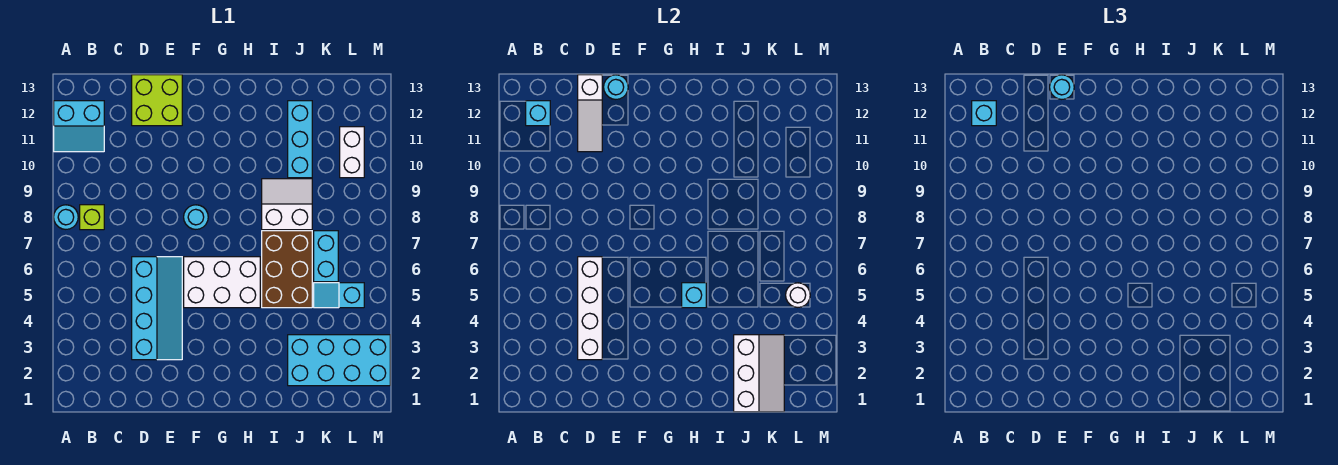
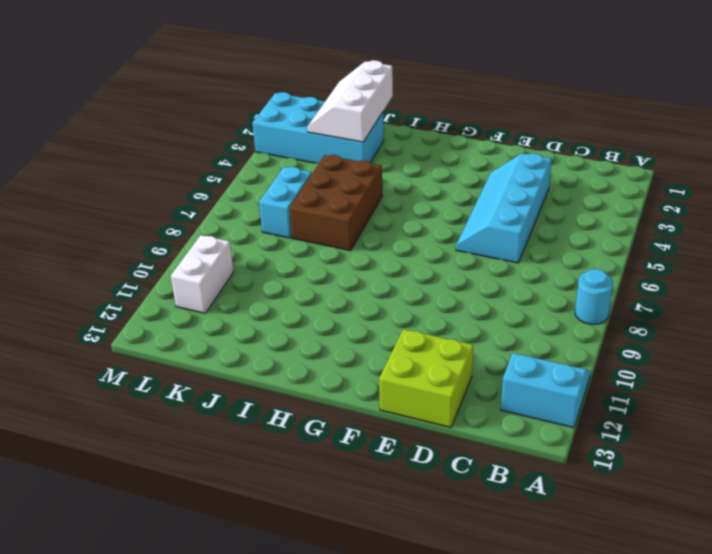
none -> lime brick B8 level 1
none -> white brick F5:H6 level 1
none -> cyan round brick F8 level 1

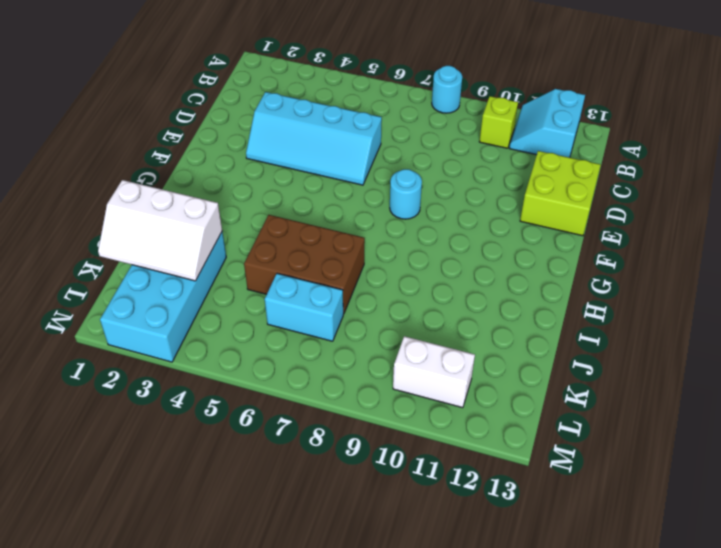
lime brick B10 level 1 -> lime brick B8 level 1
none -> white brick F5:H6 level 1
none -> white slope I8:J9 level 1 top 8
none -> cyan brick J10:J12 level 1

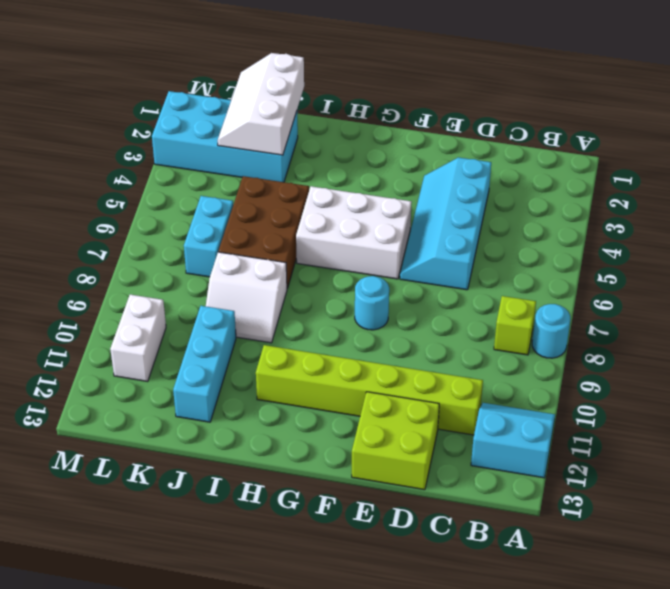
lime brick C11:H11 level 1 -> none
none -> cyan slope K5:L5 level 1 top L
none -> cyan brick B12 level 2
none -> white brick D3:D6 level 2

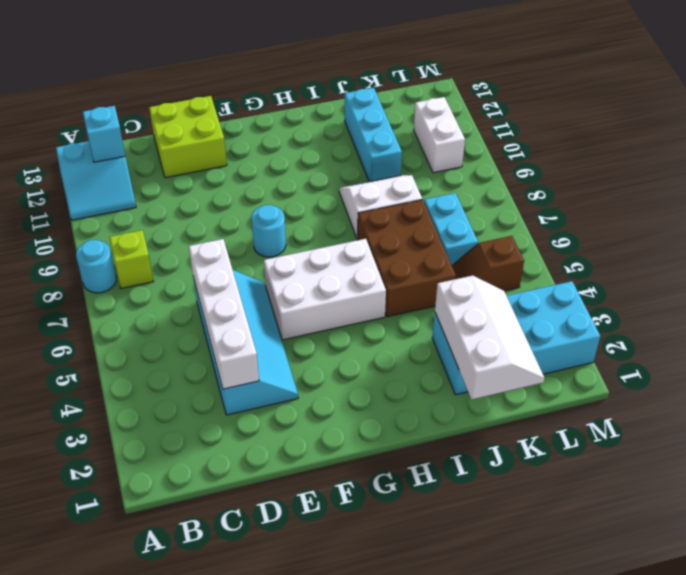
brown slope K5:L5 level 1 top L -> cyan slope K5:L5 level 1 top L
none -> white slope D11:D13 level 2 top 13
none -> cyan round brick E13 level 2
none -> cyan brick H5 level 2

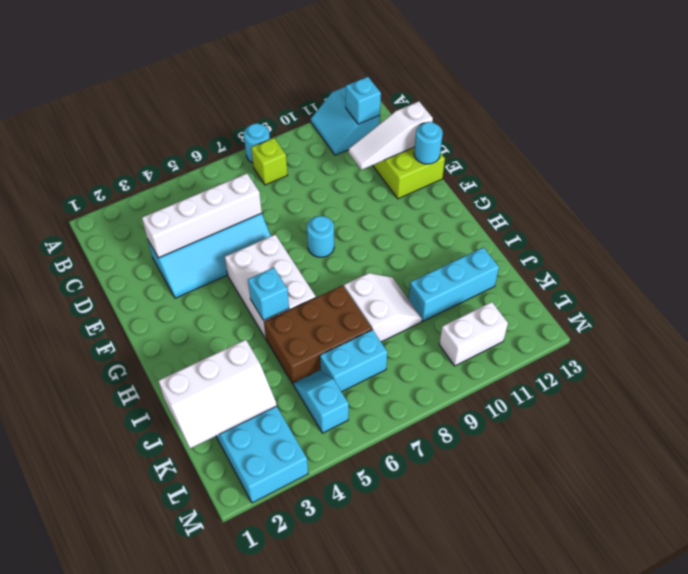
none -> white round brick L5 level 2
none -> cyan brick B12 level 3
none -> cyan round brick E13 level 3

